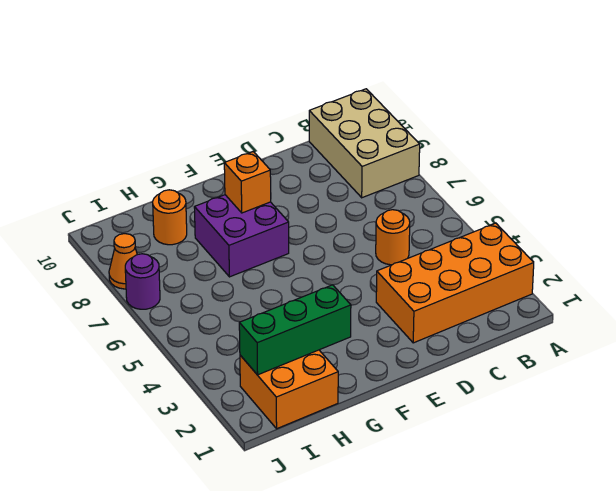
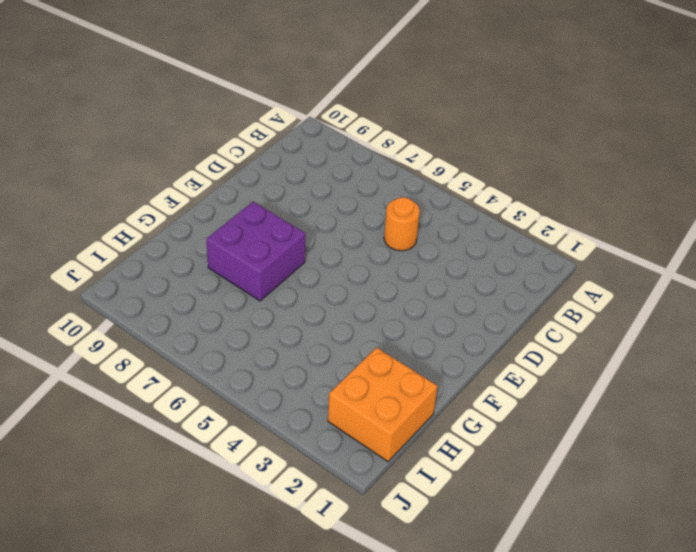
none -> orange brick A2:D3 level 1
none -> tan brick A8:B10 level 1

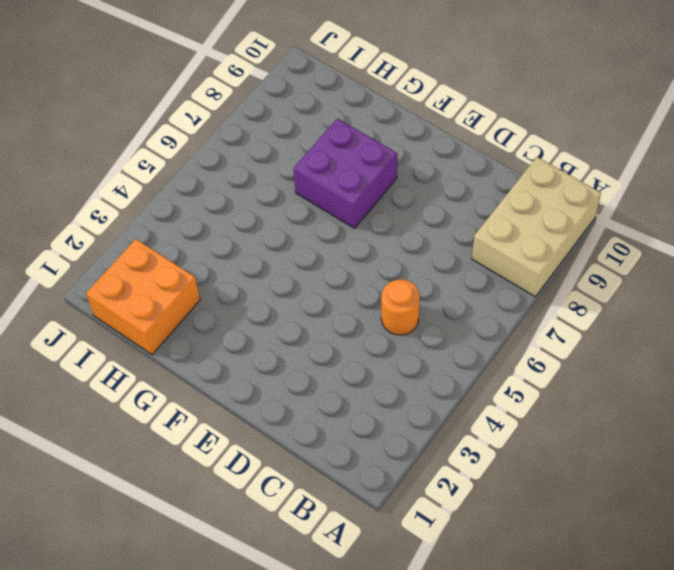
none -> orange brick A2:D3 level 1
none -> orange round brick H9 level 1

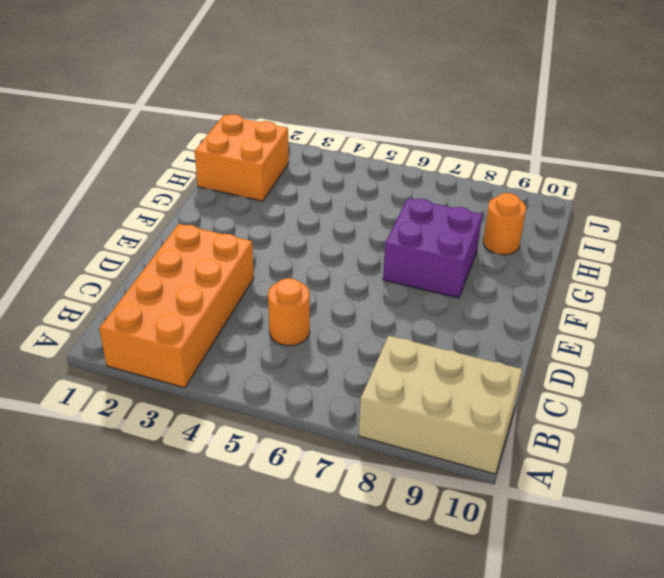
none -> purple round brick J7 level 1
none -> orange cone J8 level 1

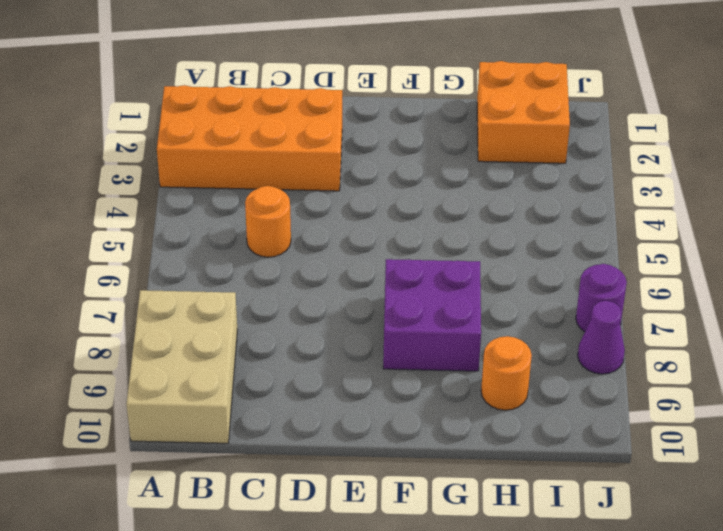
purple cone J8 level 1 -> orange cone J8 level 1
none -> orange brick F8 level 2
none -> green brick G2:I2 level 2

